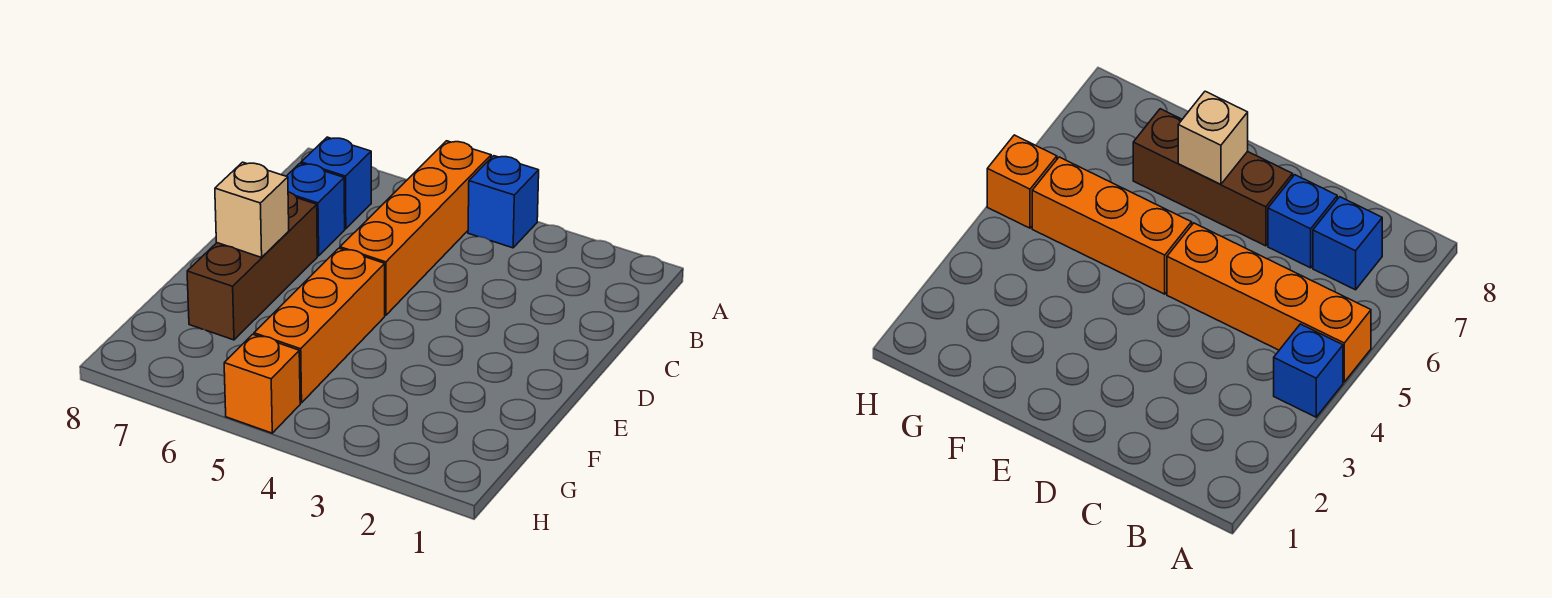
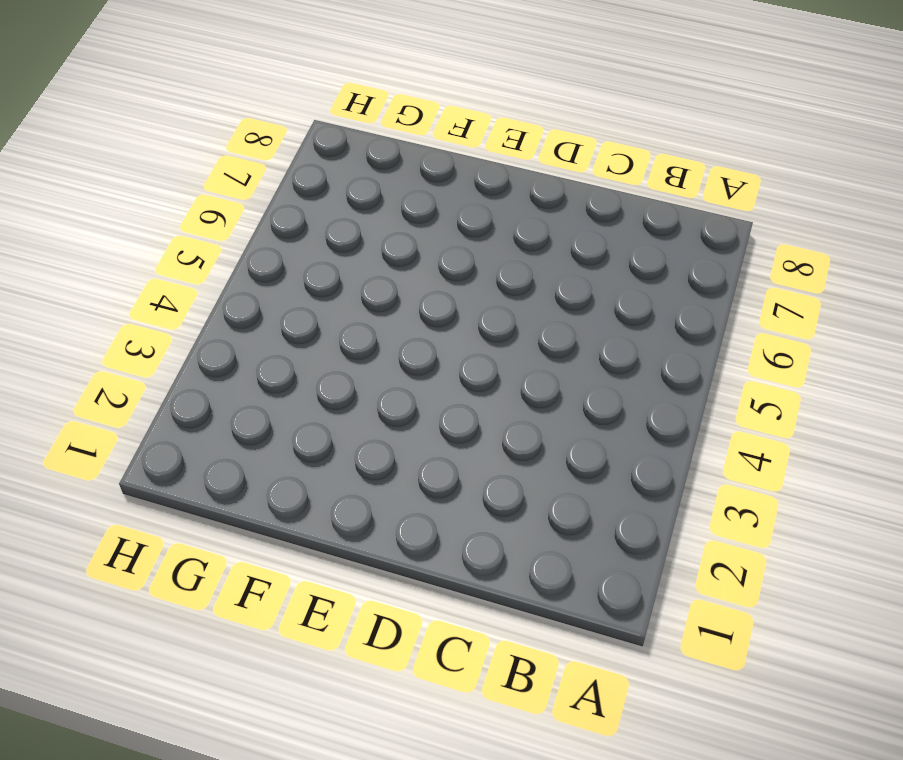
none -> blue brick A4 level 1
none -> orange brick A5:D5 level 1

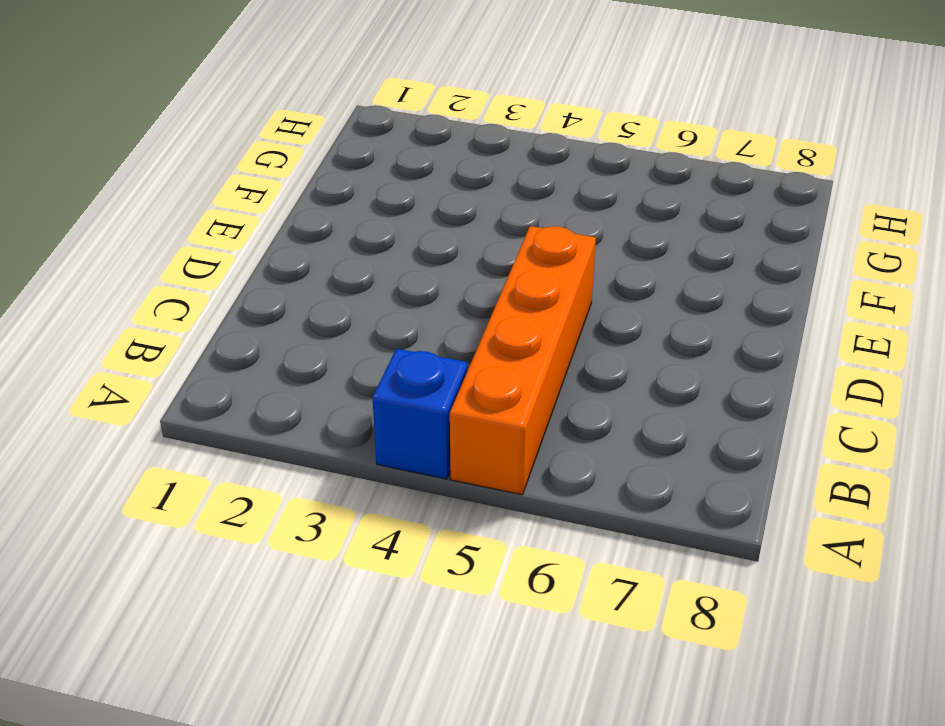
none -> blue brick B7 level 1
none -> blue brick C7 level 1

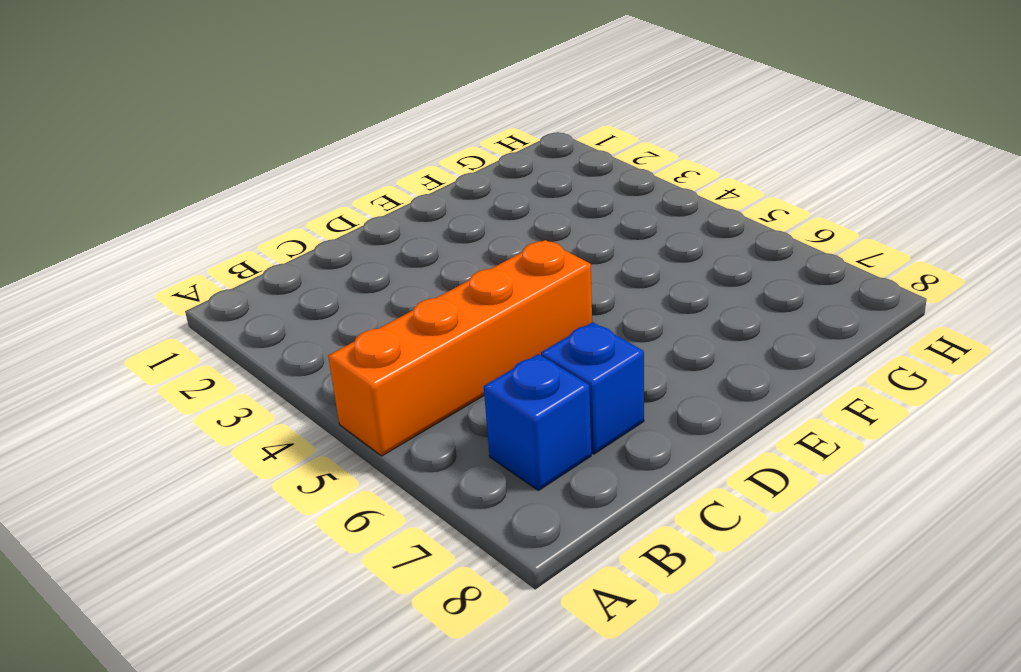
none -> blue brick A4 level 1
none -> brown brick D7:F7 level 1

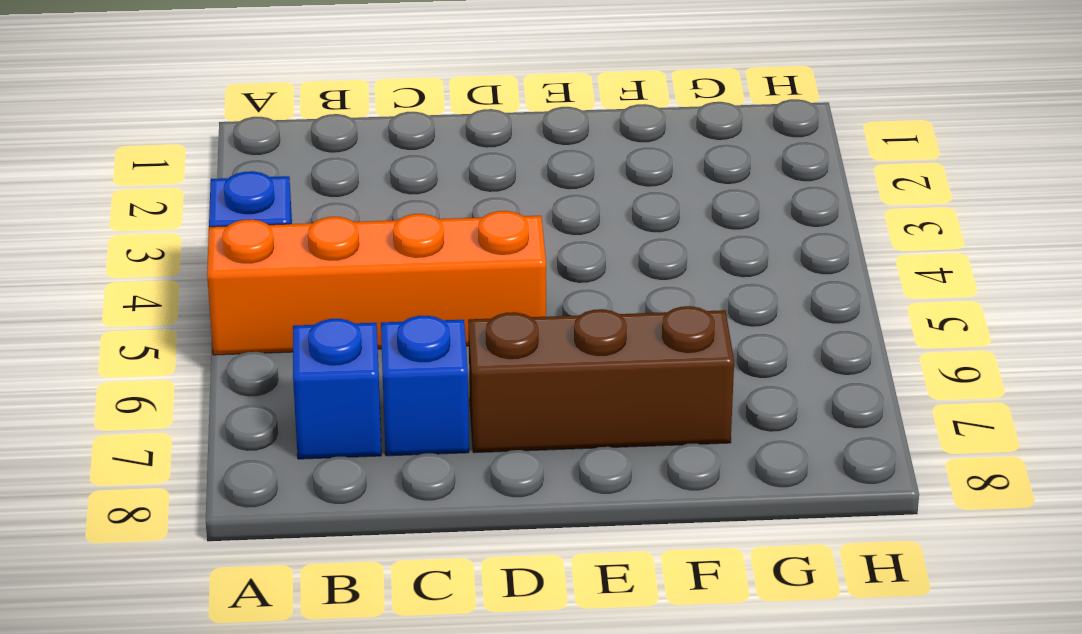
none -> orange brick E5:G5 level 1
none -> orange brick H5 level 1

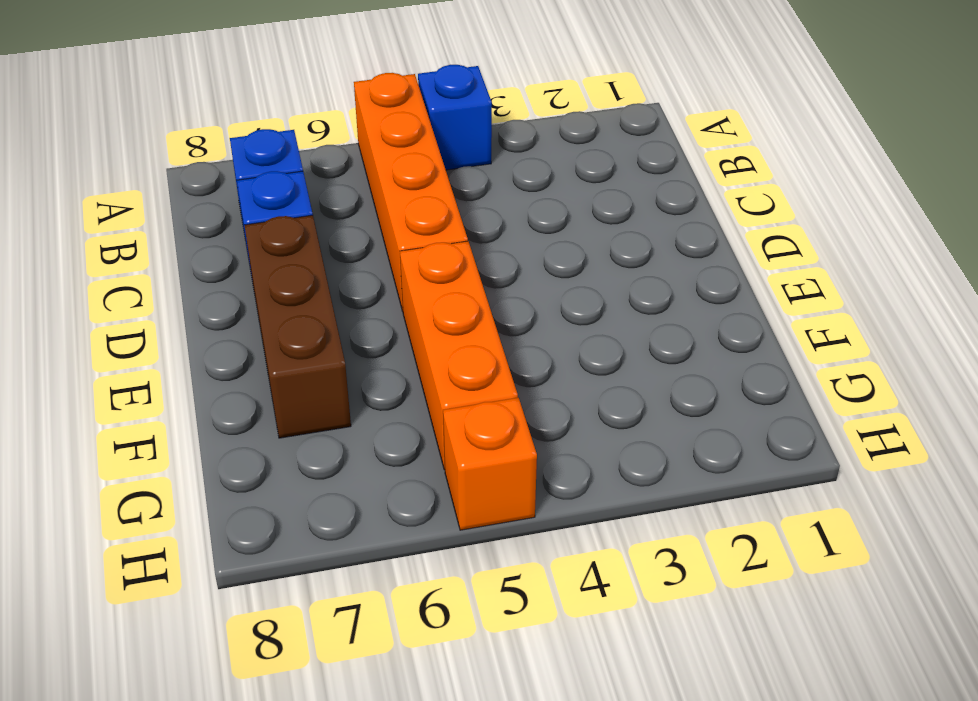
none -> tan brick E7 level 2

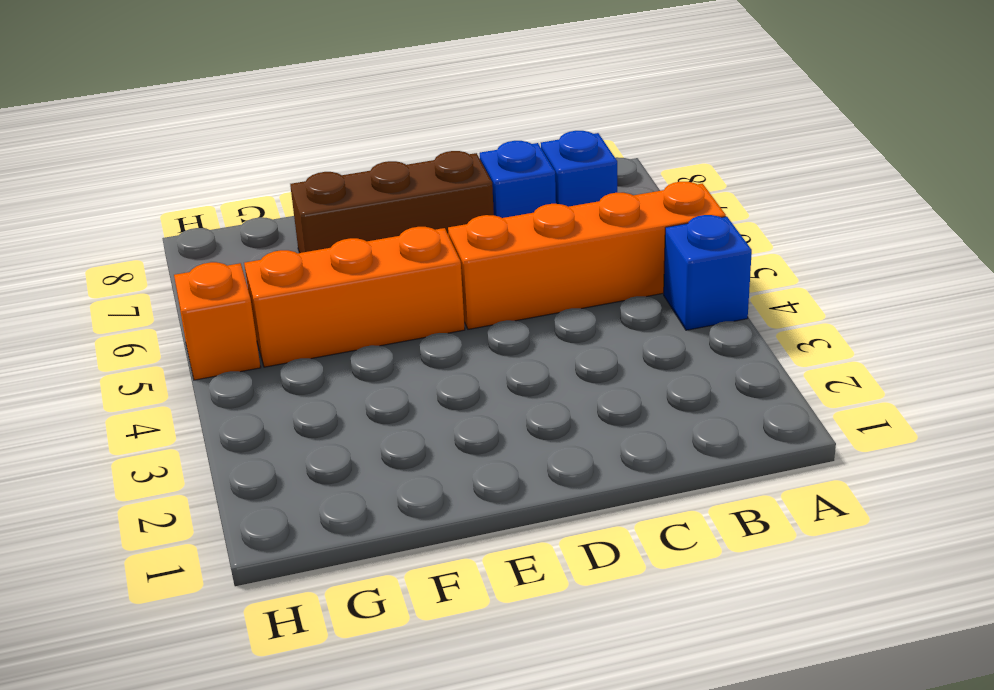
none -> tan brick E7 level 2

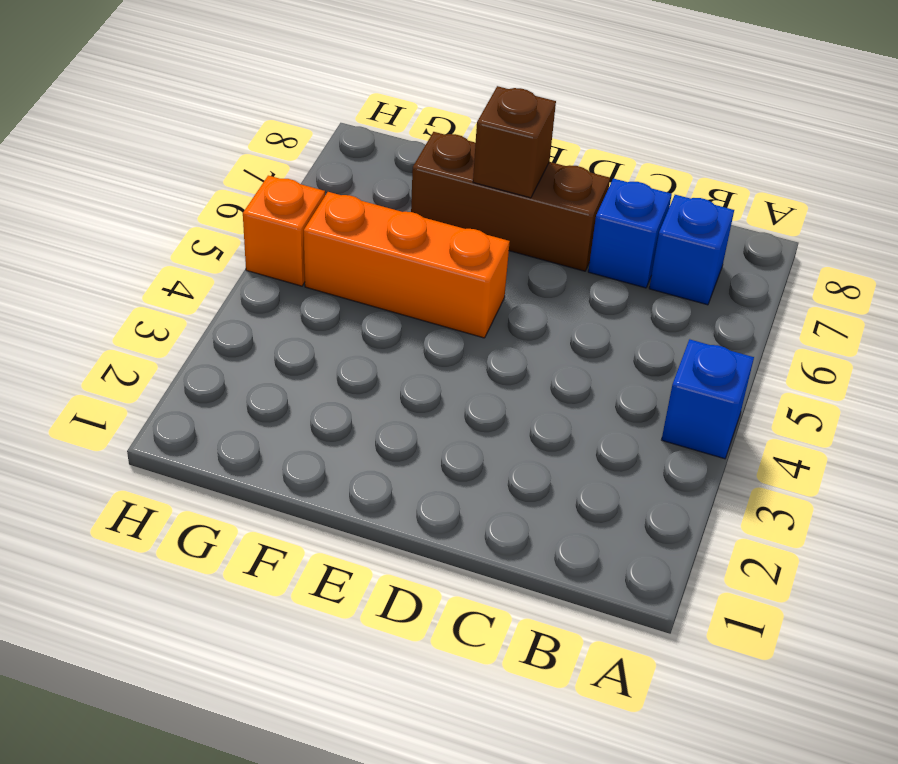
brown brick E7 level 2 -> tan brick E7 level 2
none -> orange brick A5:D5 level 1

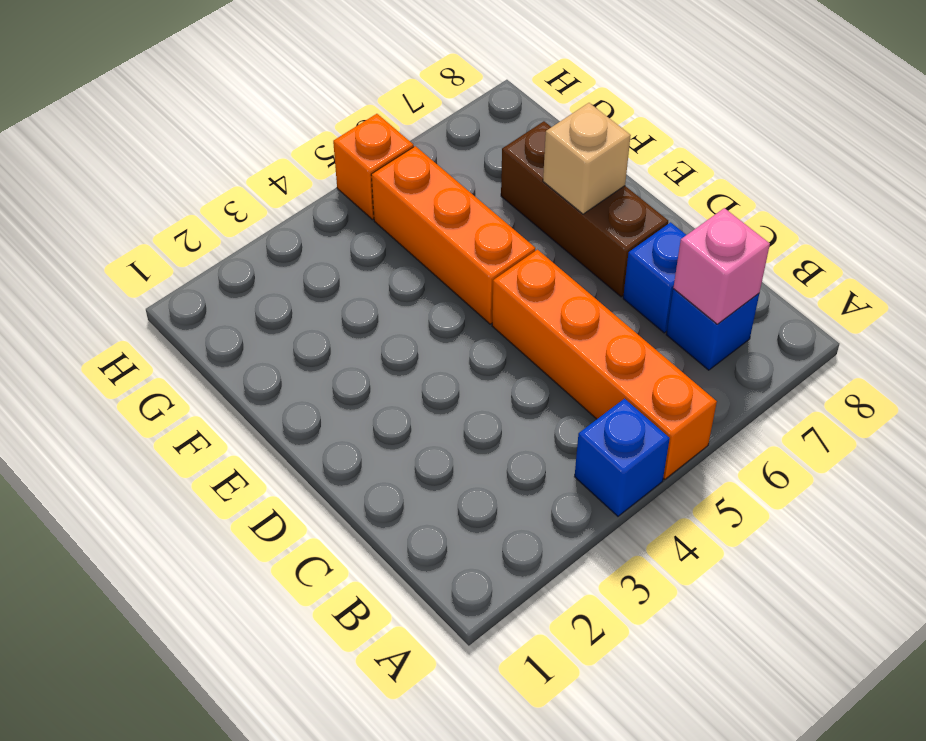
pink brick B7 level 2 -> none

